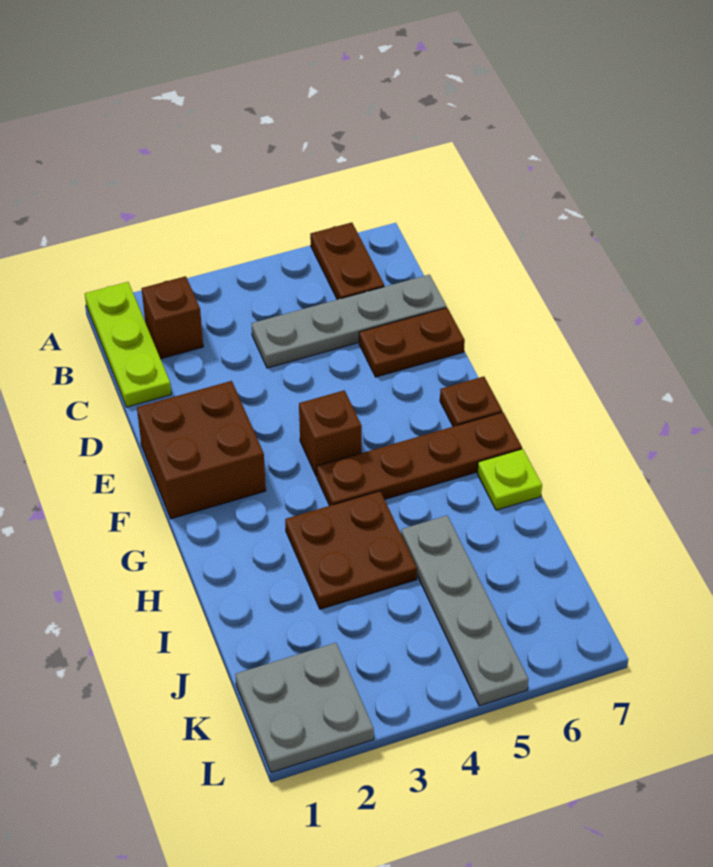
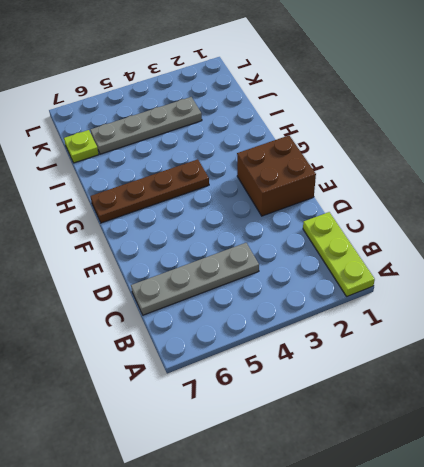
grey plate J3:J6 level 1 -> grey plate I5:L5 level 1
lime plate J7 level 1 -> lime plate H7 level 1
none -> brown plate A6:B6 level 1
none -> brown brick B2 level 1
none -> brown plate D6:D7 level 1

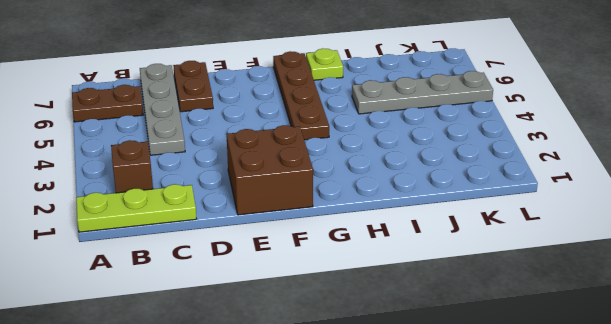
none -> brown brick F4 level 1
none -> brown plate F7 level 1
none -> brown plate H3:I4 level 1

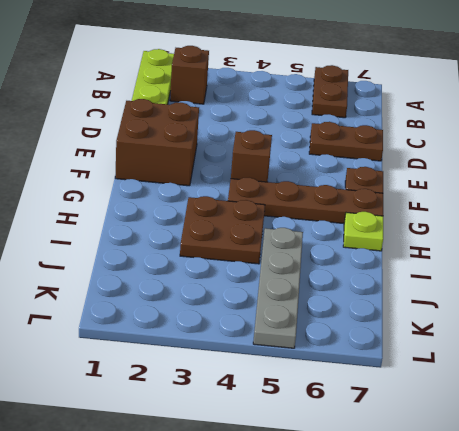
none -> grey plate C4:C7 level 1
none -> grey plate K1:L2 level 1

